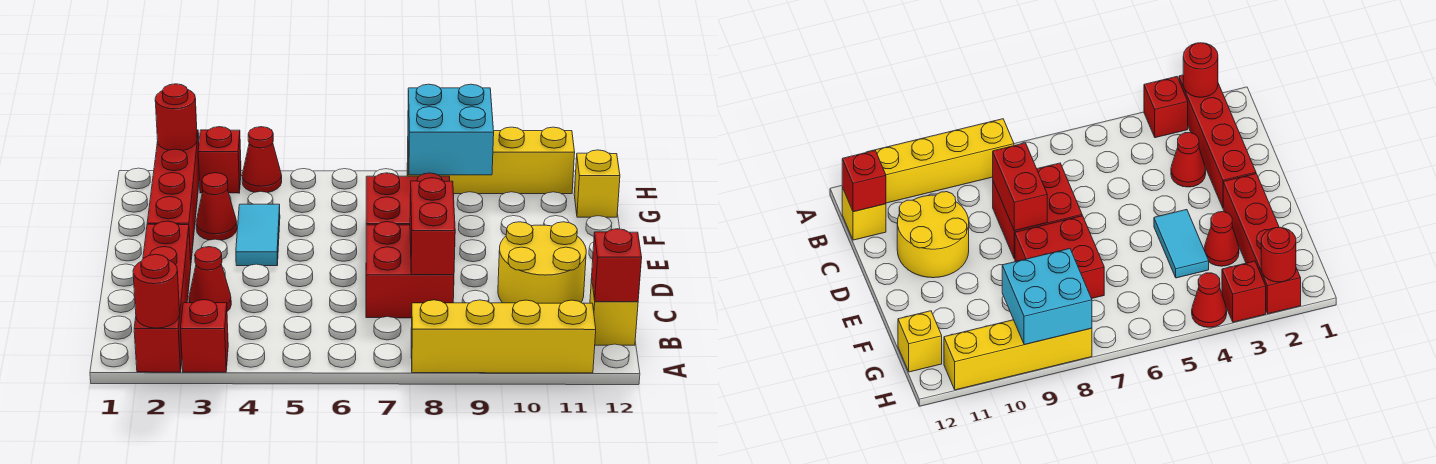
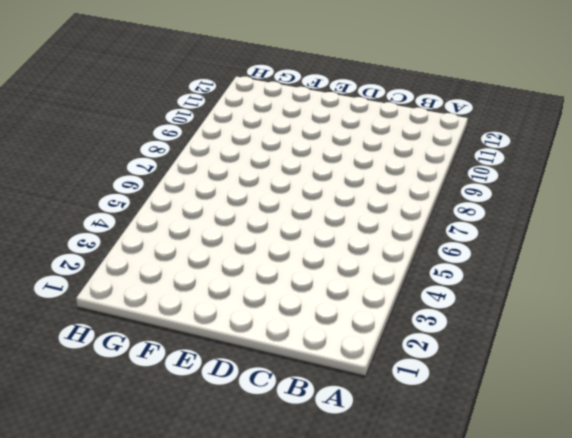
none -> red brick A2:D2 level 1
none -> red brick A3 level 1
none -> yellow brick A8:A11 level 1

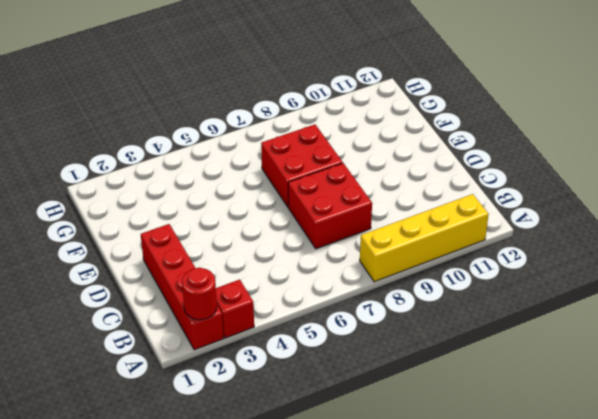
none -> yellow brick B12 level 1
none -> red cone C3 level 1
none -> yellow round brick C10:D11 level 1

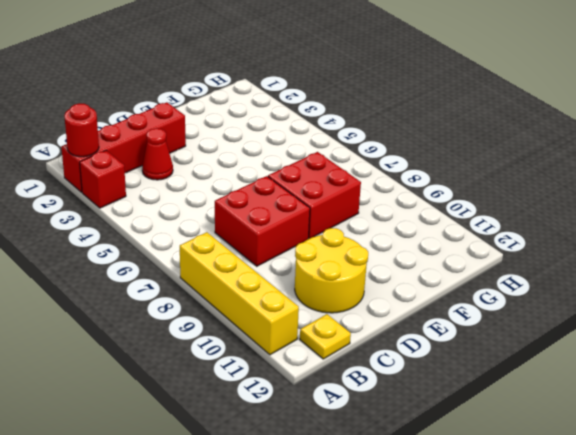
yellow plate B12 level 1 -> yellow brick B12 level 1
none -> red brick E2:H2 level 1
none -> cyan tile E4:F4 level 1
none -> red cone F3 level 1

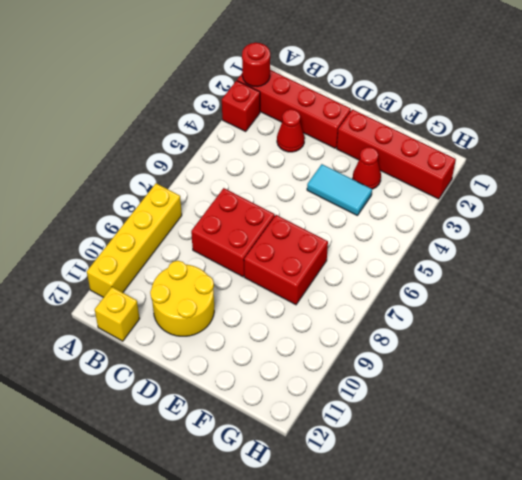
none -> yellow brick G12 level 1
none -> red brick H3 level 1
none -> red cone H4 level 1

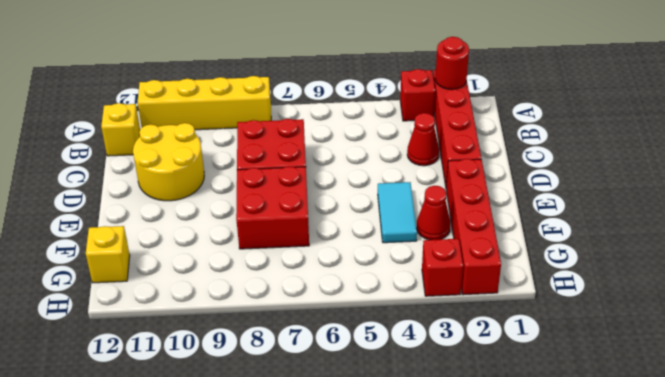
none -> red cone H4 level 1
none -> yellow brick H8:H11 level 1
none -> red brick B12 level 2

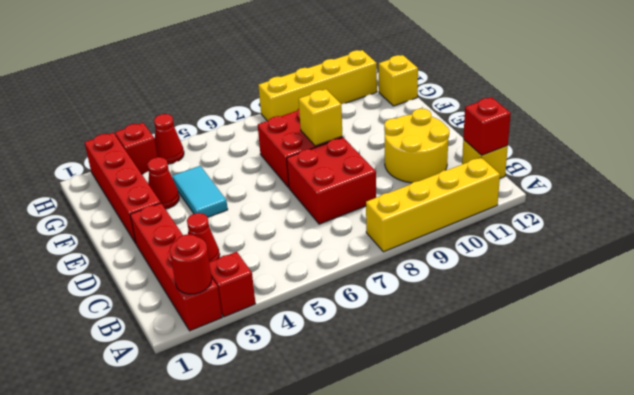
yellow brick E8 level 2 -> none
none -> red brick C8:D8 level 2
none -> cyan brick G8:H9 level 2
none -> red round brick H2 level 2

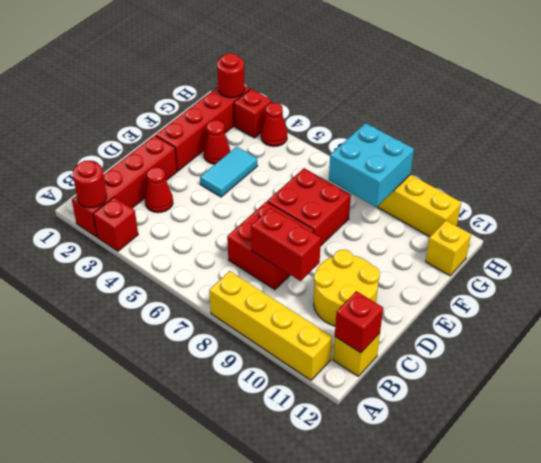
red brick C8:C9 level 2 -> red brick C8:D8 level 2

